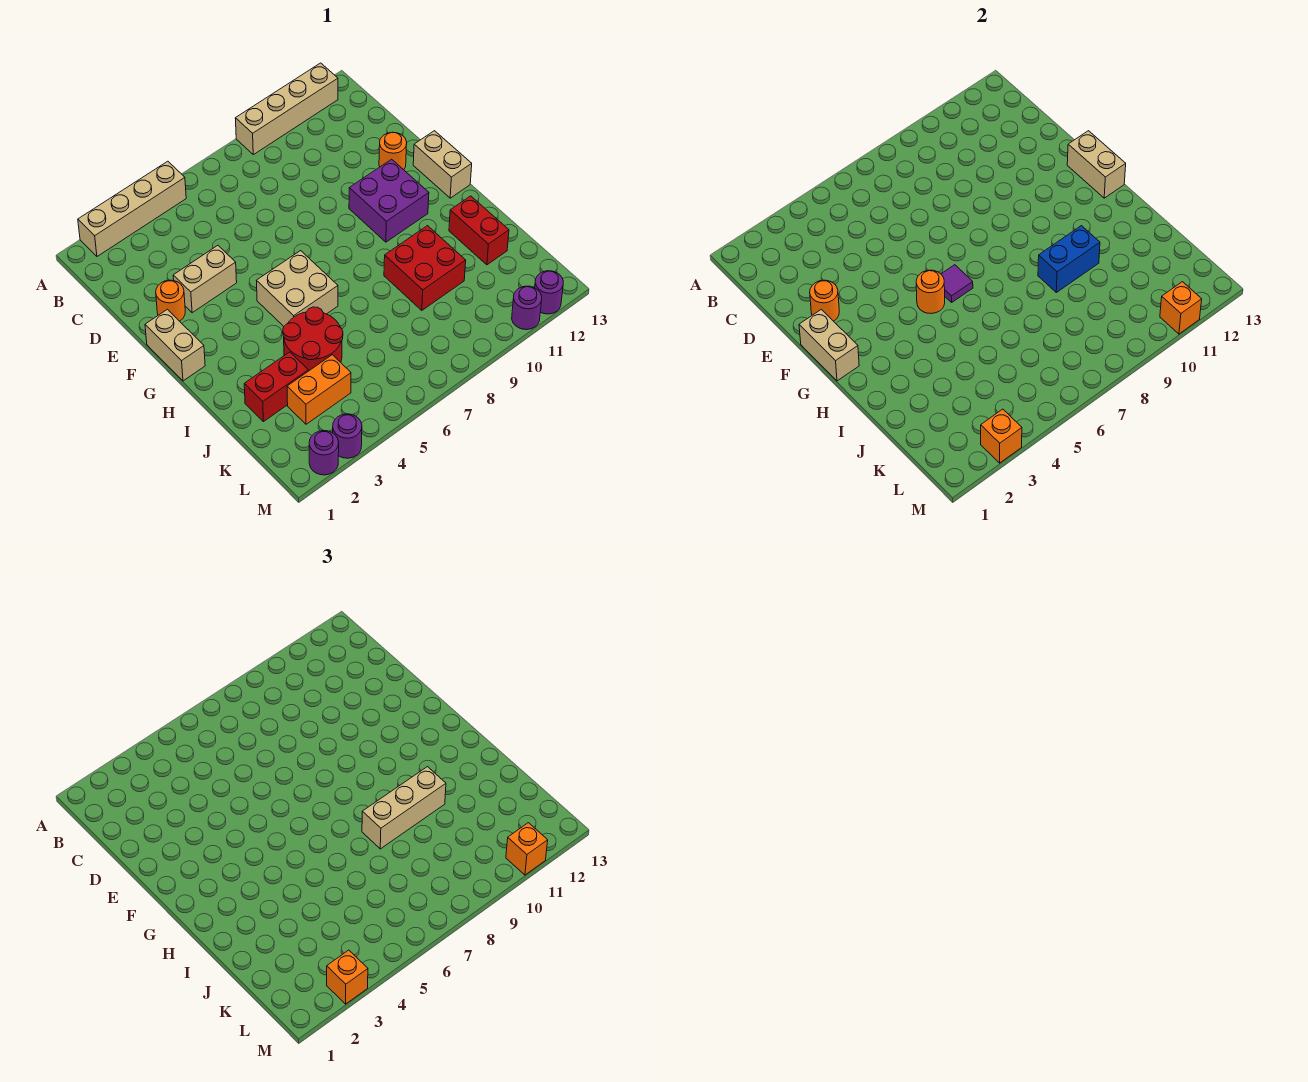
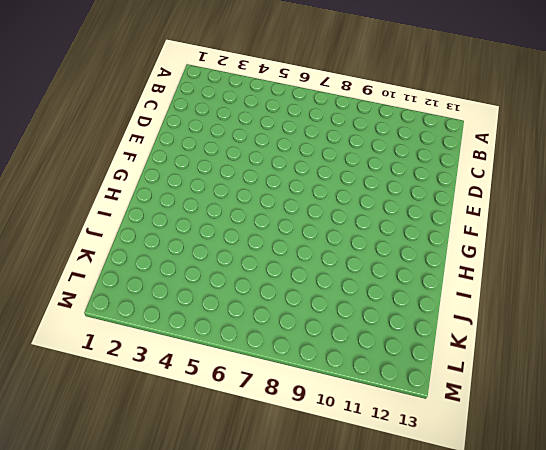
none -> tan brick A2:A5 level 1
none -> tan brick A9:A12 level 1
none -> orange round brick E2 level 1

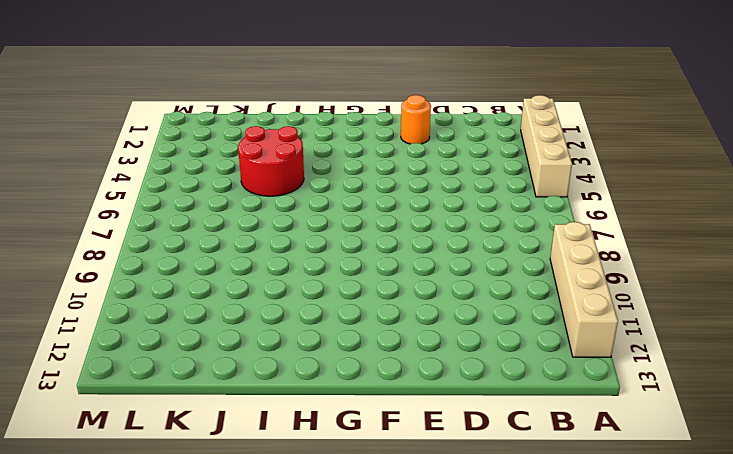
none -> tan brick E3:E4 level 1
none -> orange round brick E12 level 1
none -> tan brick F1:G1 level 1

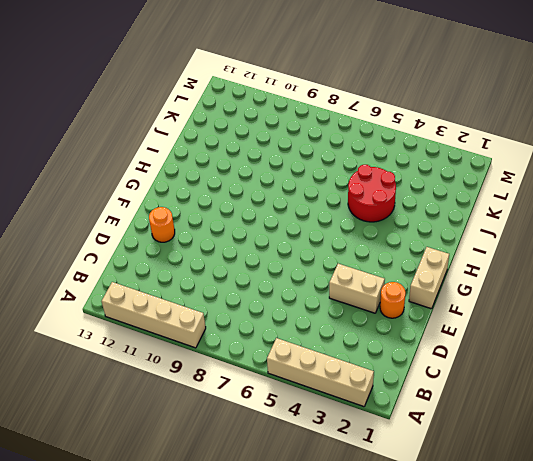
none -> purple brick F10:G11 level 1
none -> tan brick F13:G13 level 1
none -> tan brick G5:H6 level 1

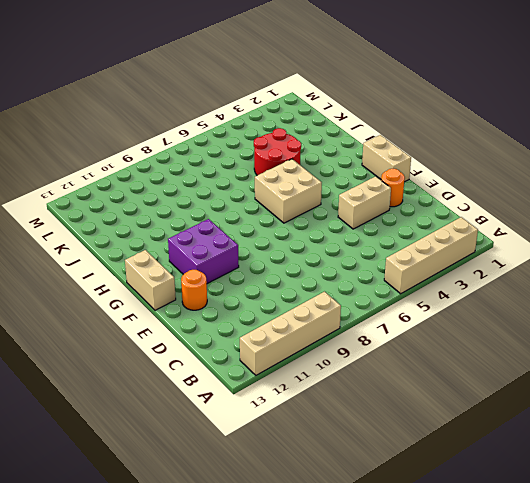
none -> red brick I9:J10 level 1
none -> red brick I12:J12 level 1
none -> red brick J2:J3 level 1

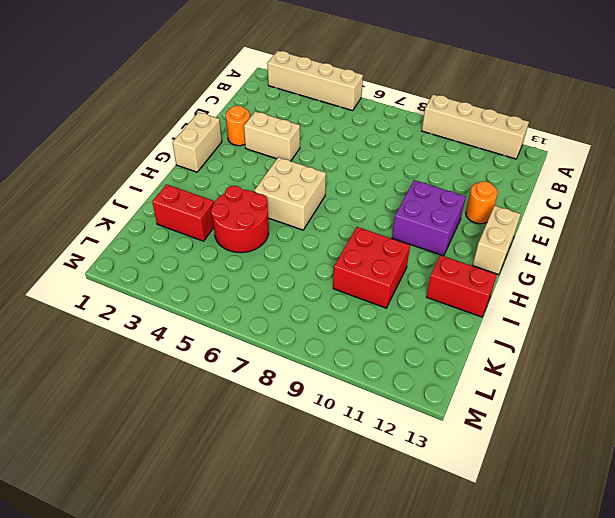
red brick I12:I13 level 1 -> red brick I12:J12 level 1
none -> orange brick K3:K4 level 1
none -> purple round brick M2 level 1
none -> purple round brick M3 level 1

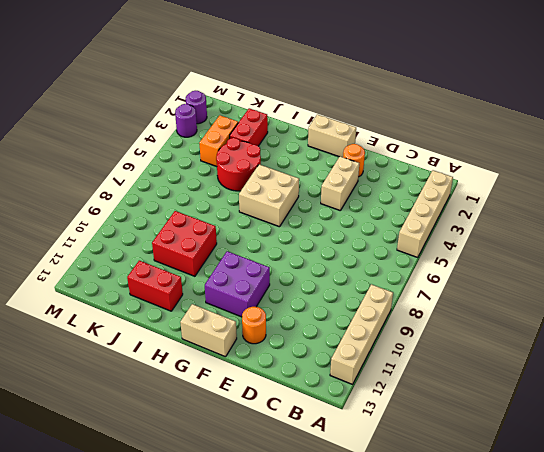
none -> purple round brick M11 level 1
none -> purple round brick M12 level 1
none -> orange round brick E2 level 2

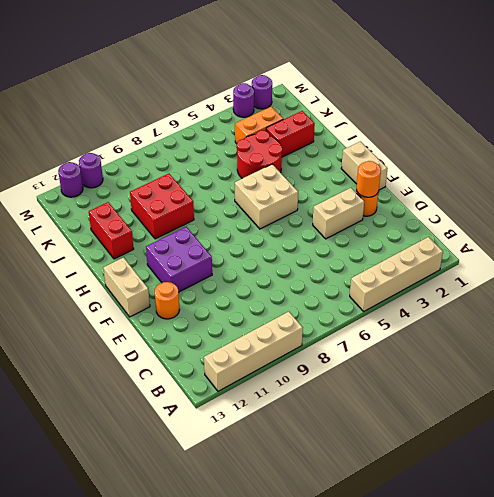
none -> tan brick F1:G1 level 2
none -> tan brick F13:G13 level 2
none -> orange round brick G5 level 2

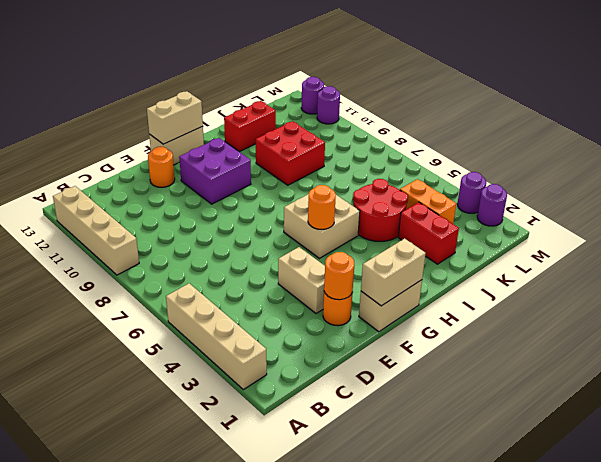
none -> purple tile G6 level 2
none -> blue brick I9:I10 level 2
none -> orange brick M3 level 2

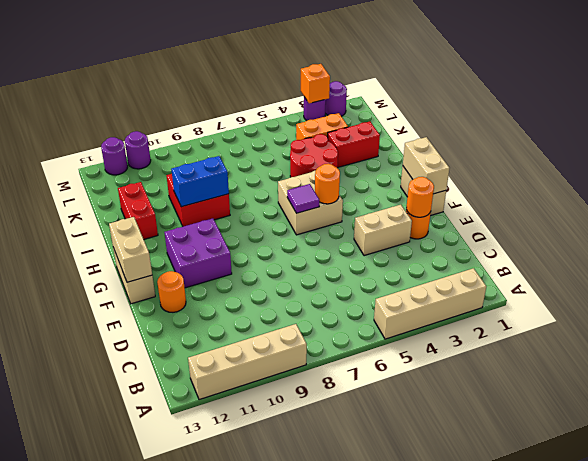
none -> orange brick M11 level 2
none -> tan brick I8:I10 level 3
none -> orange brick M3 level 3

